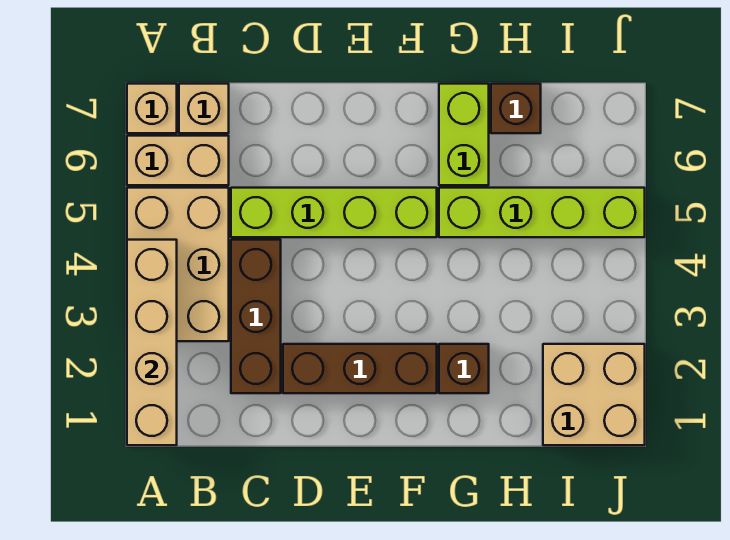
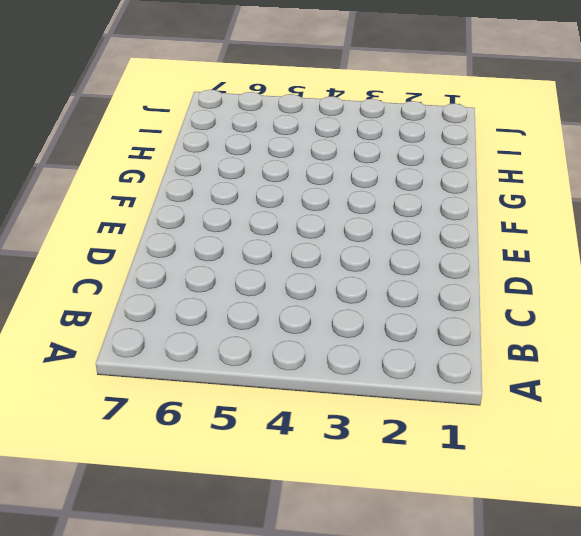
none -> tan brick A3:B5 level 1
none -> tan brick A6:B6 level 1
none -> tan brick A7 level 1

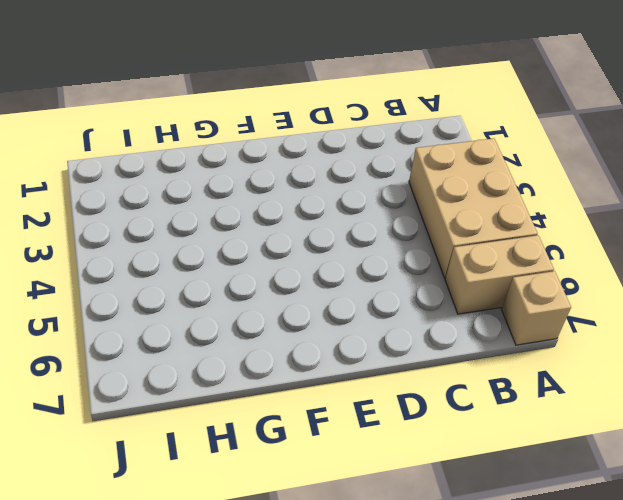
none -> tan brick B7 level 1
none -> brown brick C2:C4 level 1
none -> lime brick C5:F5 level 1

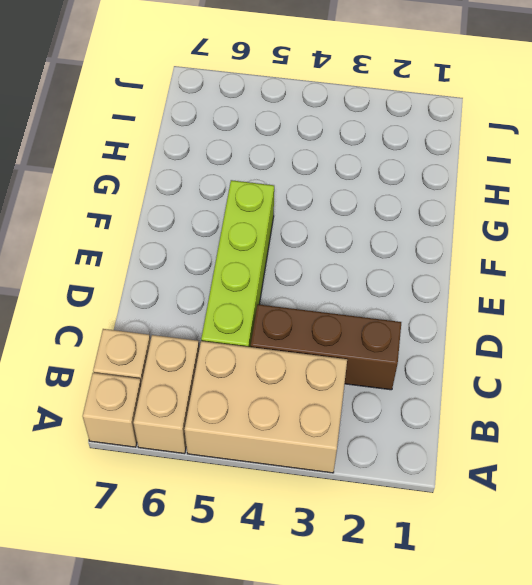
none -> brown brick D2:F2 level 1
none -> brown brick G2 level 1
none -> lime brick G5:J5 level 1

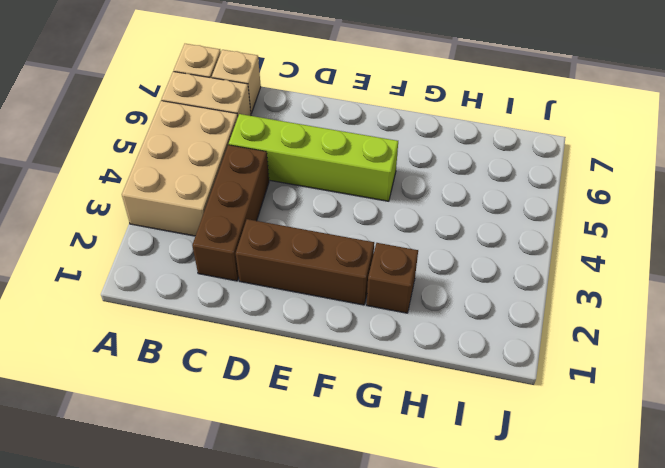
none -> lime brick G5:J5 level 1
none -> lime brick G6:G7 level 1
none -> brown brick H7 level 1

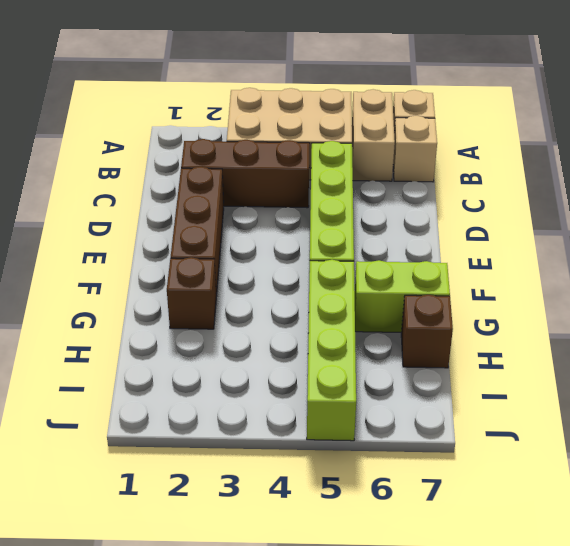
none -> tan brick I1:J2 level 1
none -> tan brick A1:A4 level 2

